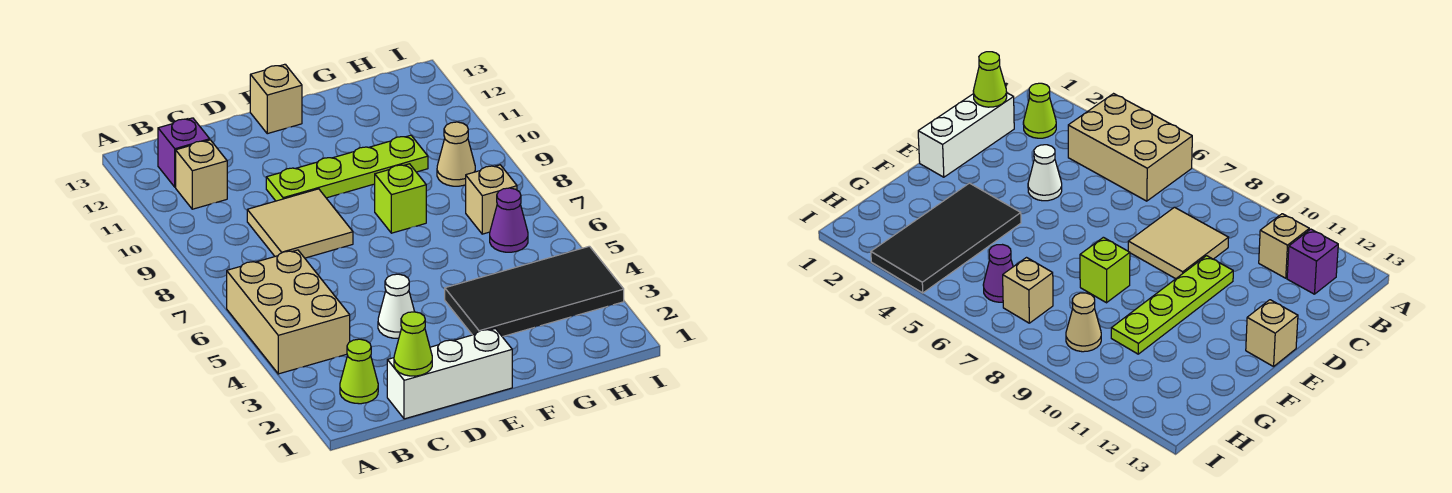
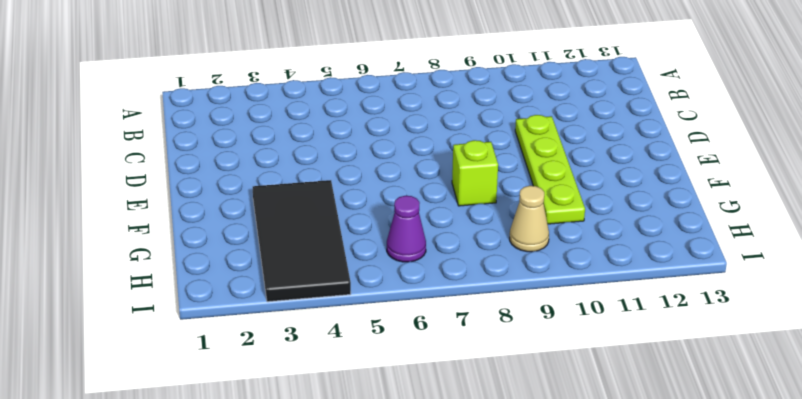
none -> tan brick A4:B6 level 1
none -> lime cone B2 level 1
none -> tan brick B11 level 1

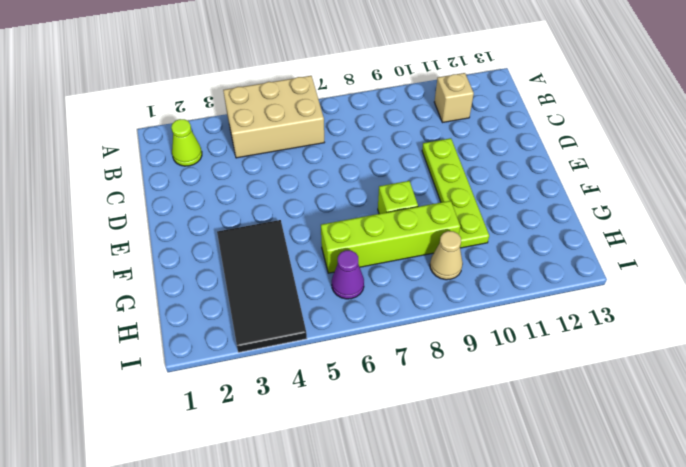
lime brick G6:G9 level 1 -> none
none -> purple brick B12 level 1
none -> white brick C1:E1 level 1
none -> tan tile C8:D9 level 1

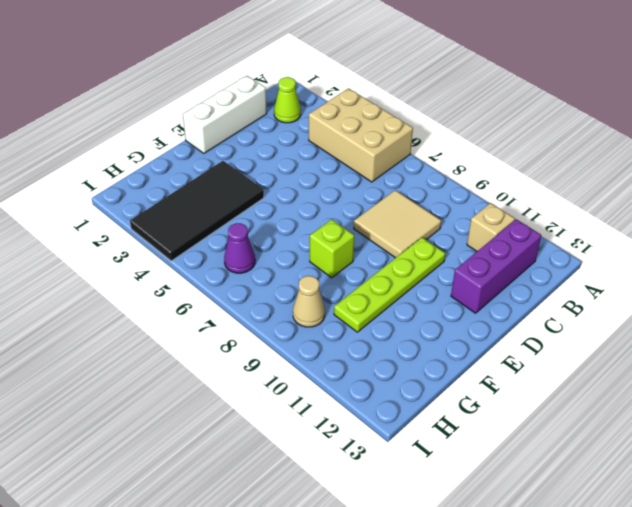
purple brick B12:D12 level 1 -> purple brick B12 level 1
none -> white cone D4 level 1
none -> tan brick E13 level 1
none -> tan brick H7 level 1

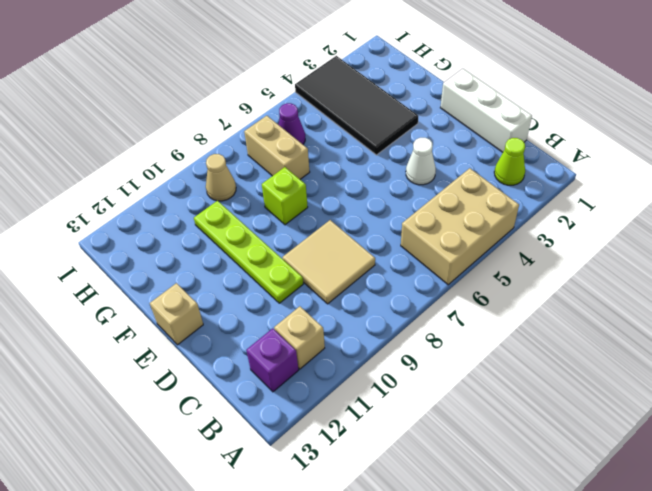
tan brick G7:H7 level 1 -> tan brick H7 level 1
none -> lime cone C1 level 2

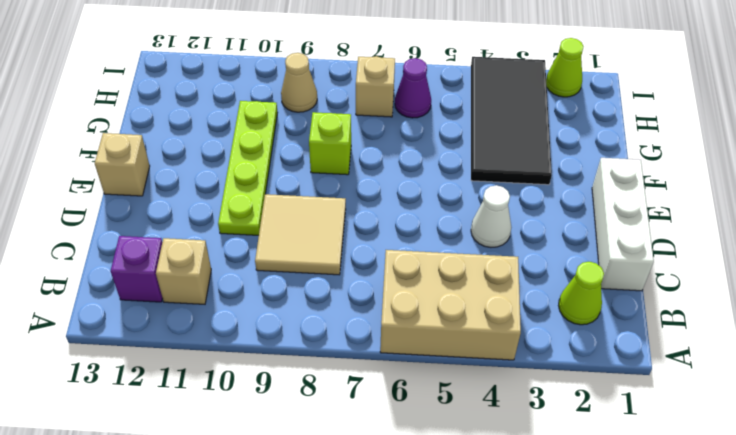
lime cone I2 level 1 -> lime cone C1 level 2

